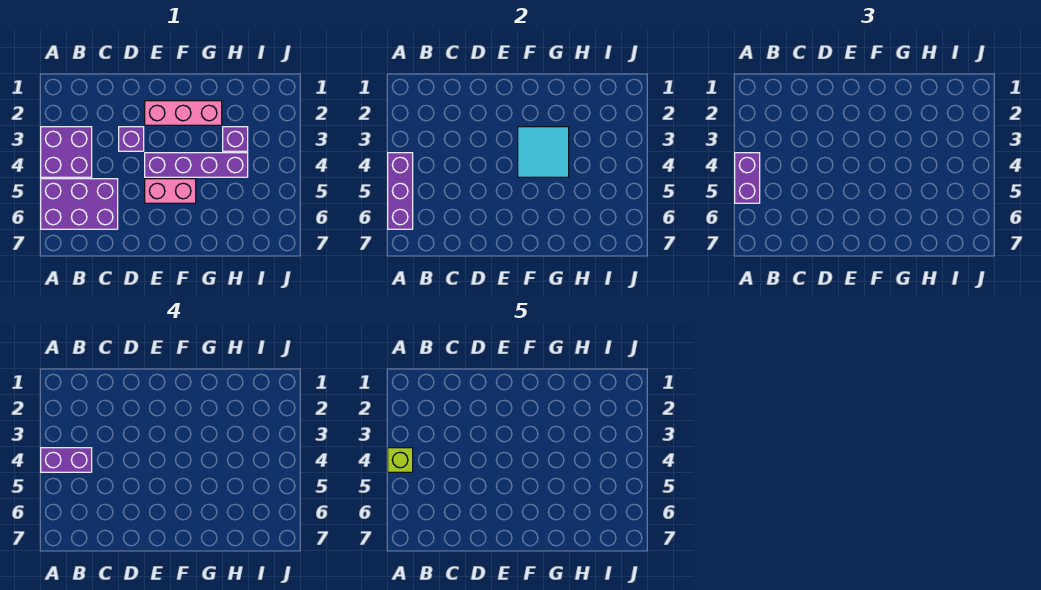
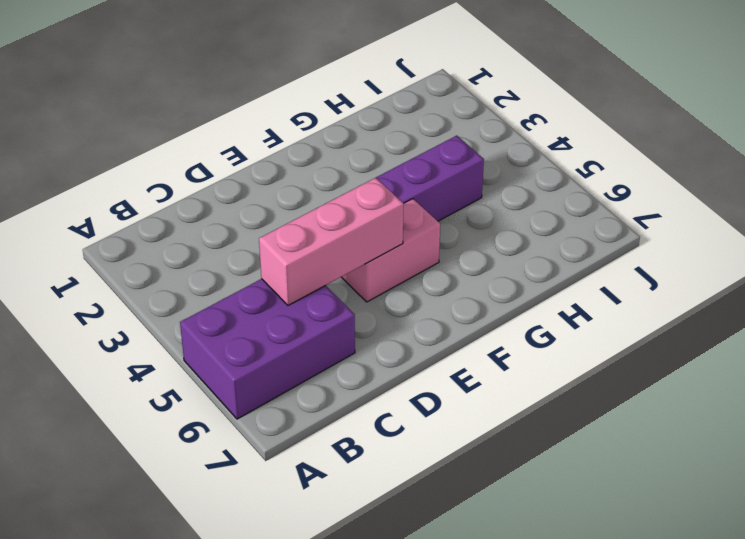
pink brick C5:E5 level 2 -> pink brick E2:G2 level 1
none -> purple brick A3:B4 level 1
none -> purple brick D3 level 1
none -> purple brick H3 level 1

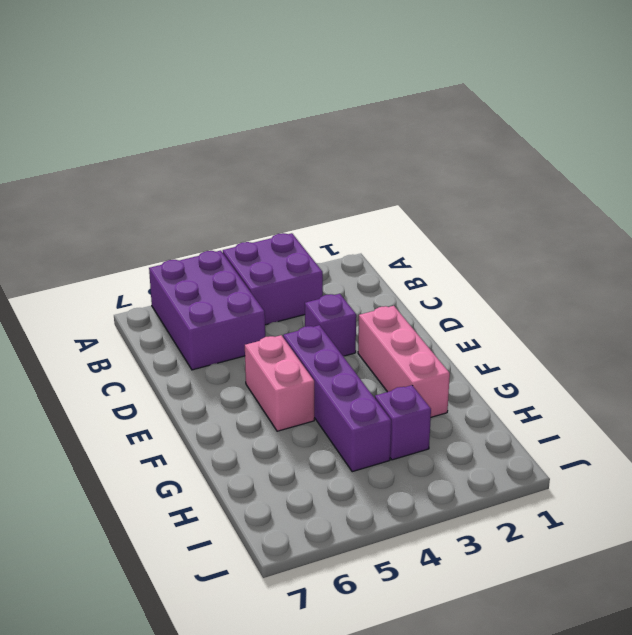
none -> purple brick A4:A6 level 2
none -> cyan tile F3:G4 level 2
none -> purple brick A4:A5 level 3

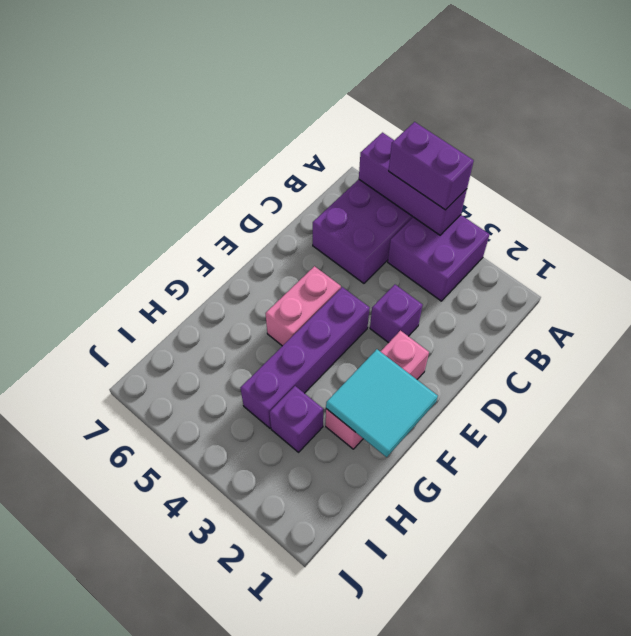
cyan tile F1:G2 level 2 -> cyan tile F3:G4 level 2
none -> purple brick A4:B4 level 4
none -> lime brick A4 level 5

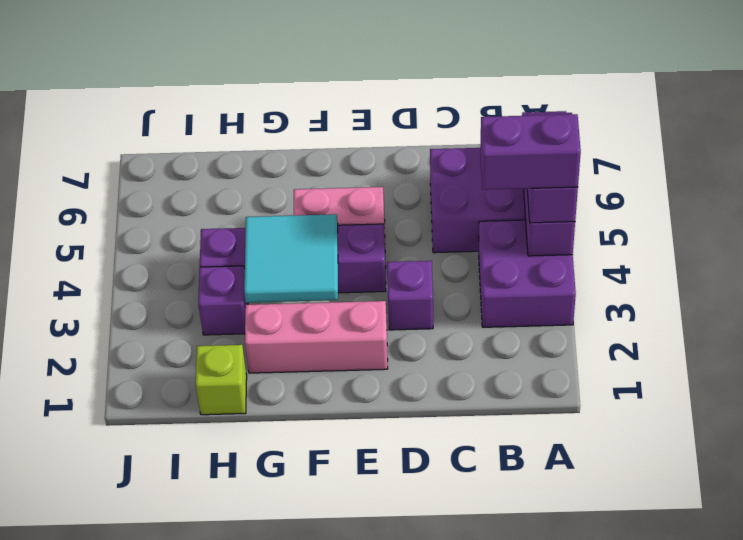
lime brick H1 level 1 -> lime brick A4 level 5

